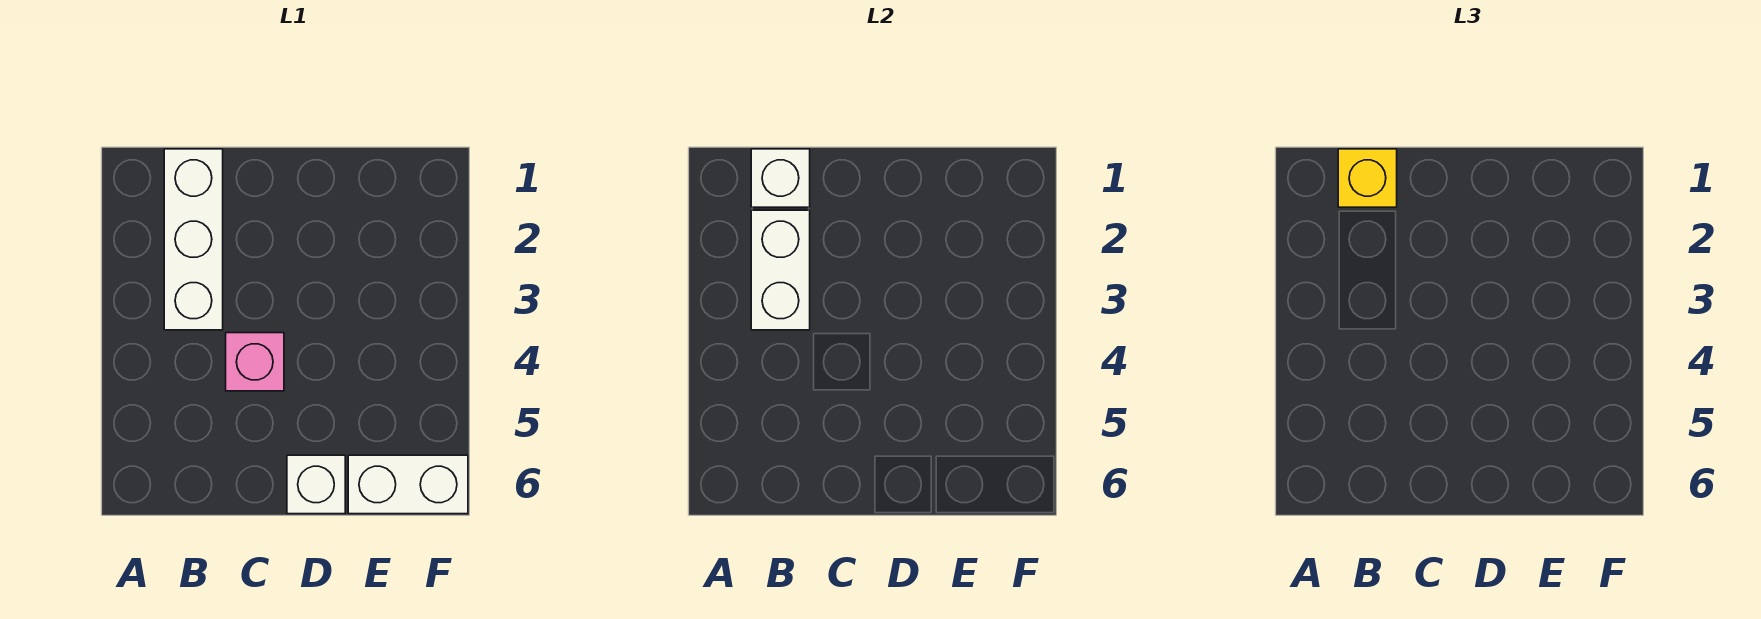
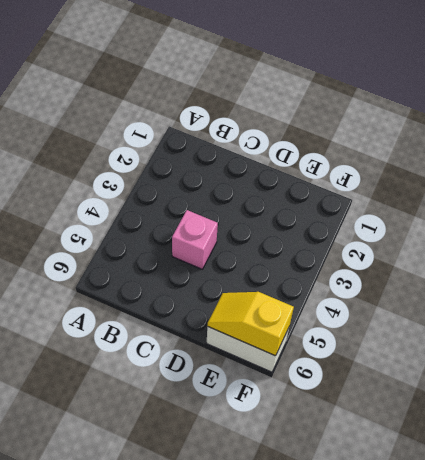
yellow slope E6:F6 level 2 top F -> none
none -> white brick B1:B3 level 1
none -> white brick D6 level 1

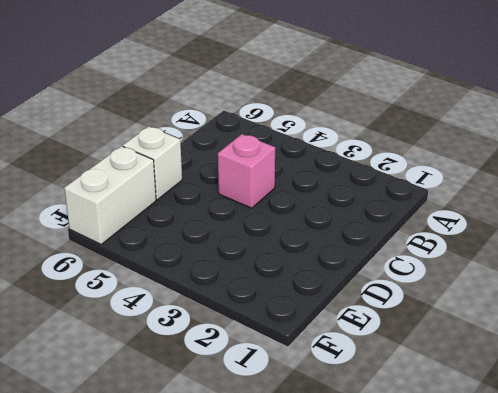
none -> white brick B1:B3 level 1
none -> white brick B1 level 2

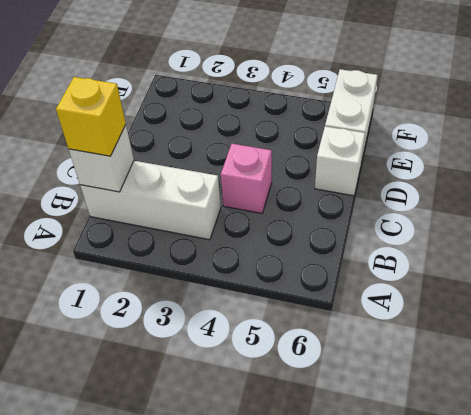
none -> white brick B2:B3 level 2

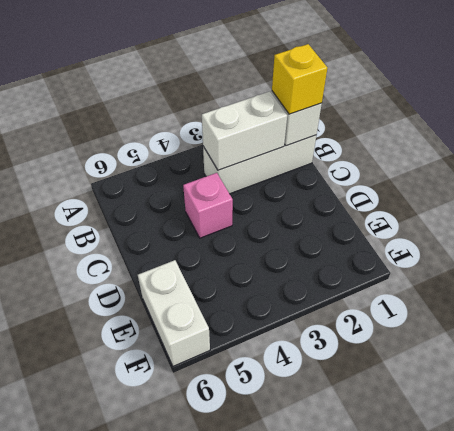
none -> white brick D6 level 1

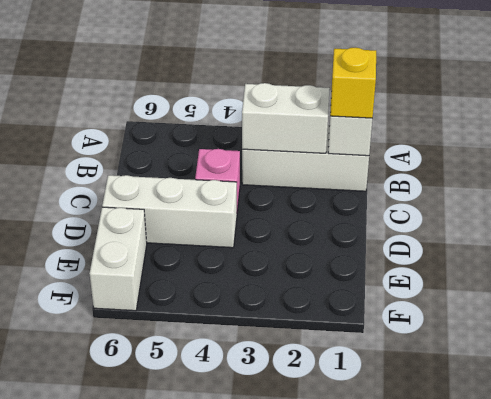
white brick D4:D6 level 1 -> white brick D6 level 1

